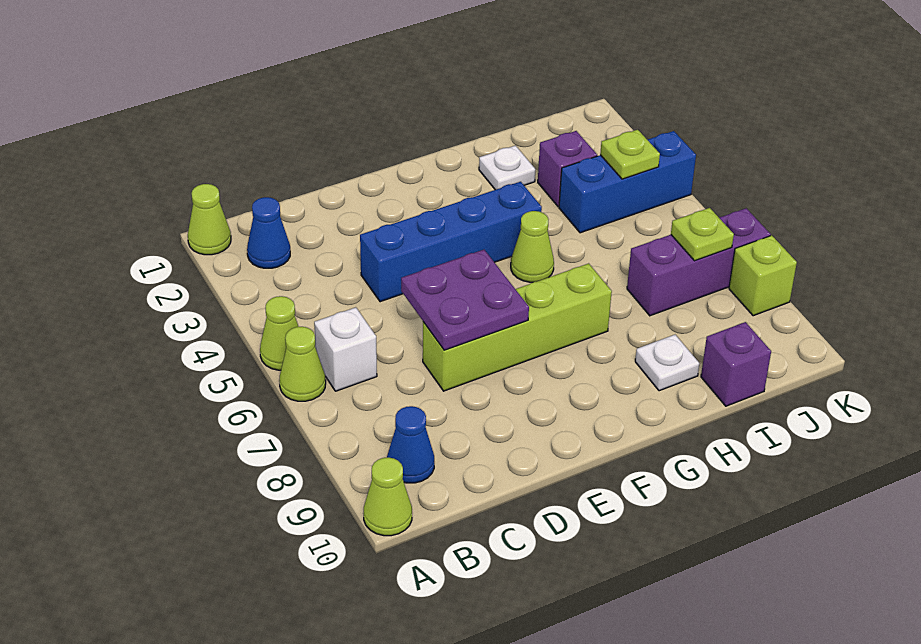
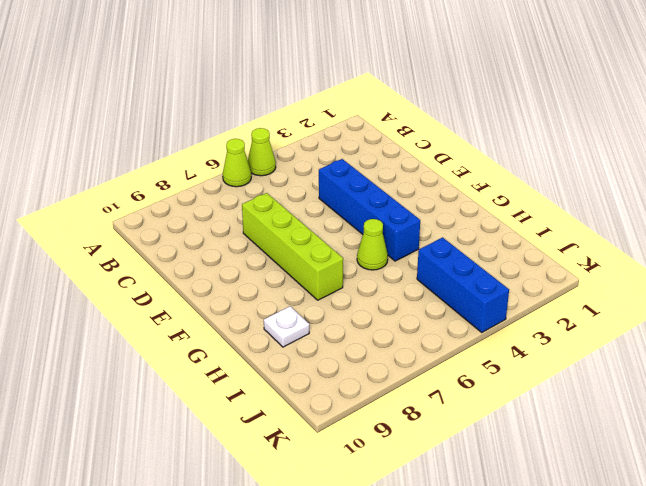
none -> lime cone A1 level 1
none -> lime cone A10 level 1
none -> blue cone B2 level 1

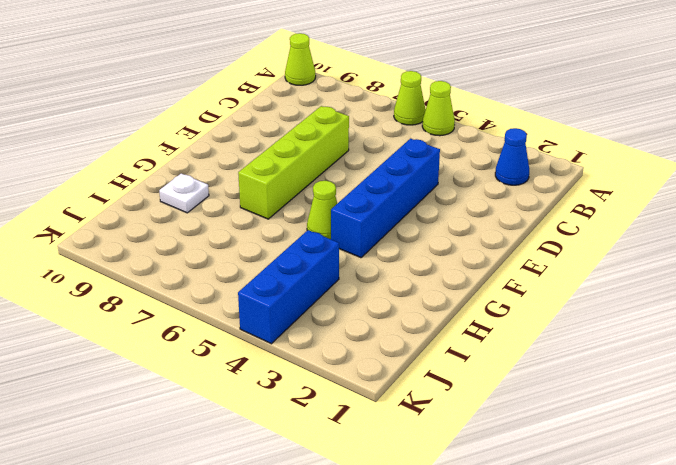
none -> lime cone A1 level 1
none -> white brick B6 level 1
none -> blue cone B9 level 1

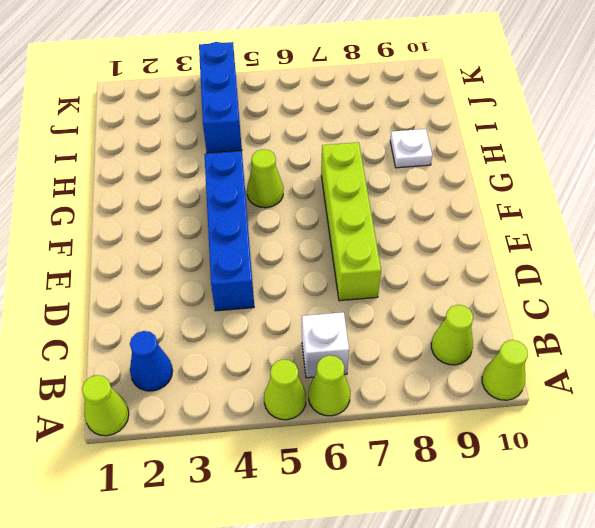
lime cone B9 level 1 -> blue cone B9 level 1
none -> white plate H2 level 1
none -> purple brick I3 level 1
none -> purple brick I7:K7 level 1

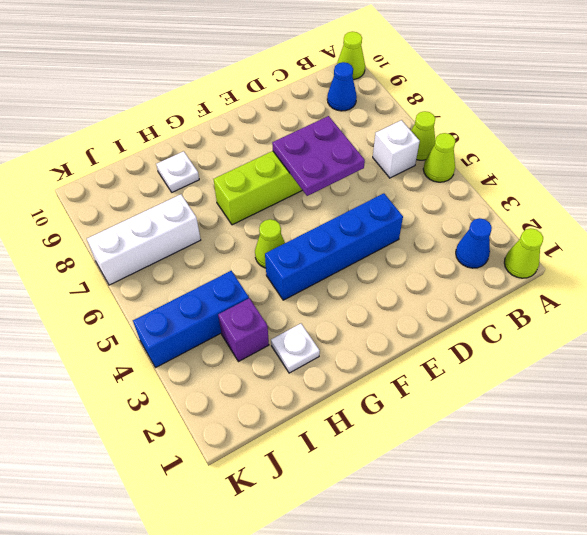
white brick I7:K7 level 1 -> purple brick I7:K7 level 1
none -> purple brick I10 level 1
none -> lime brick K8 level 1
none -> lime plate J4 level 2

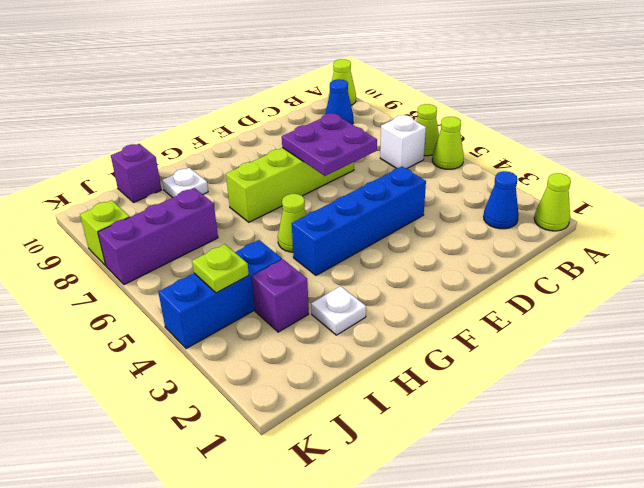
none -> lime plate J7 level 2

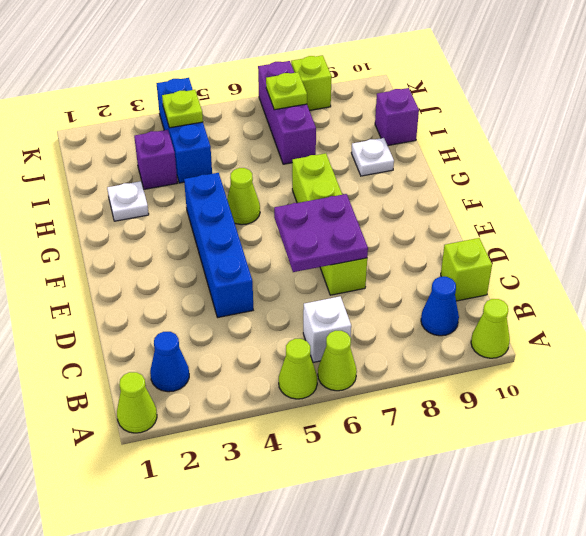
lime brick C10 level 1 -> none

